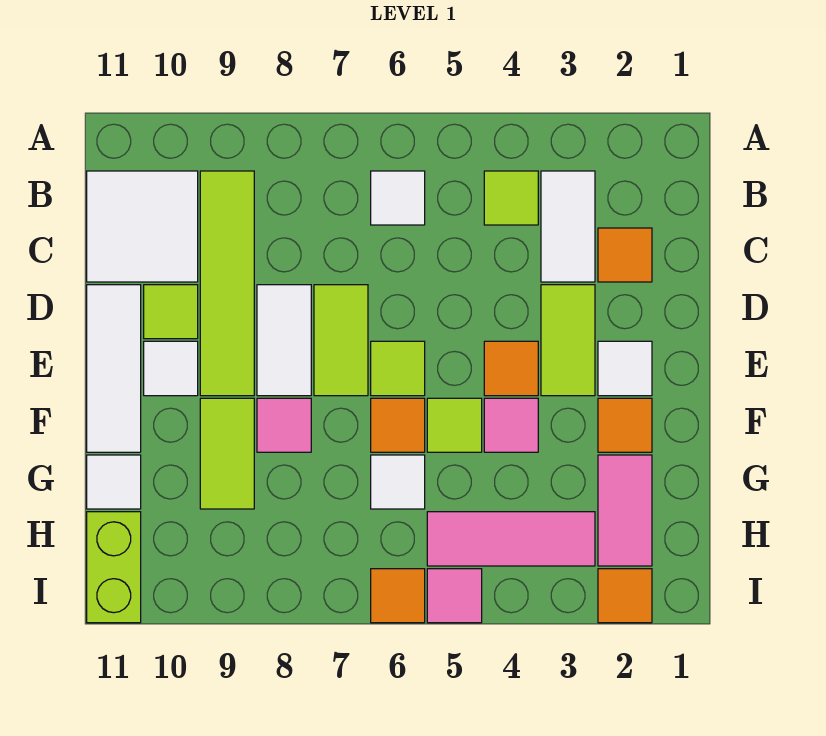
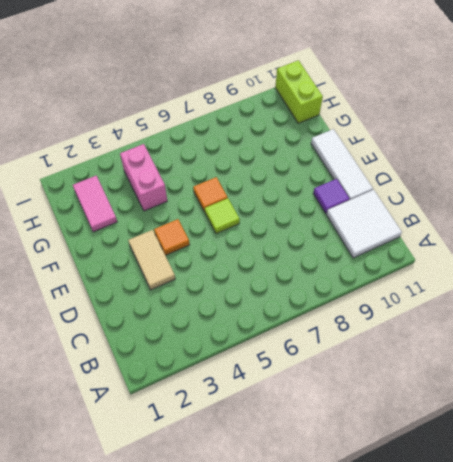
tan tile D3:E3 level 1 -> lime tile D3:E3 level 1
purple tile D10 level 1 -> lime tile D10 level 1
pink brick G4:H4 level 1 -> pink tile H3:H5 level 1
none -> white tile B3:C3 level 1
none -> lime tile B4 level 1
none -> white tile B6 level 1

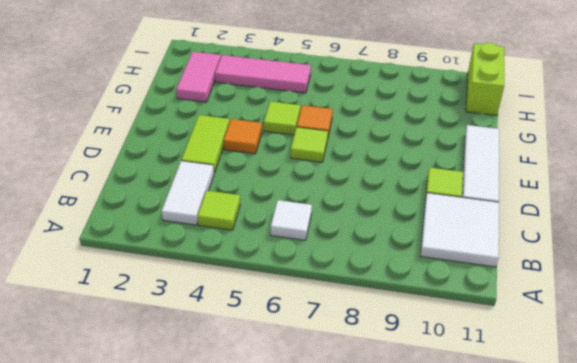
none -> lime tile B9:E9 level 1
none -> orange tile C2 level 1
none -> lime tile D7:E7 level 1

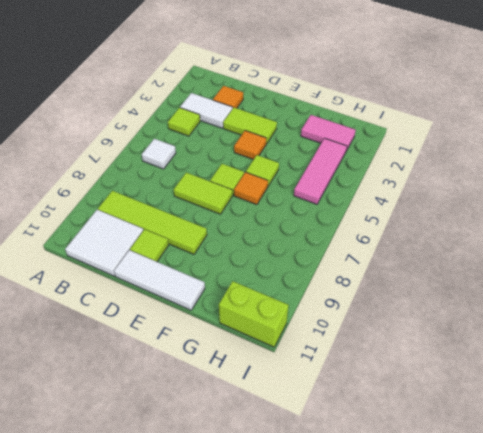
none -> white tile D8:E8 level 1
none -> white tile E2 level 1
none -> white tile E10 level 1

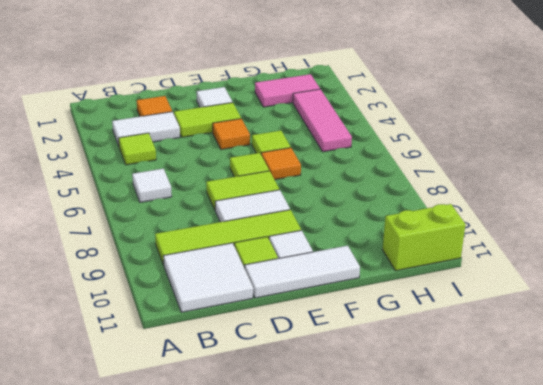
none -> orange tile F2 level 1
none -> pink tile F4 level 1
none -> pink tile F8 level 1

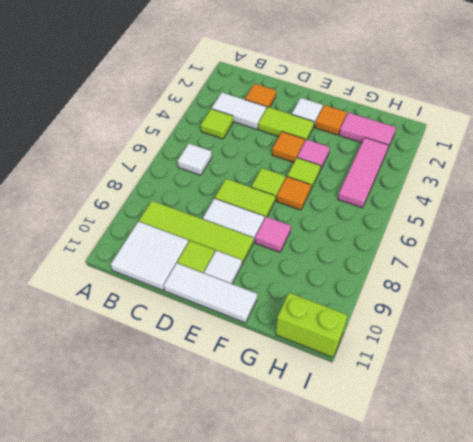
none -> lime tile F9:G9 level 1
none -> white tile G6 level 1
none -> white tile G11 level 1

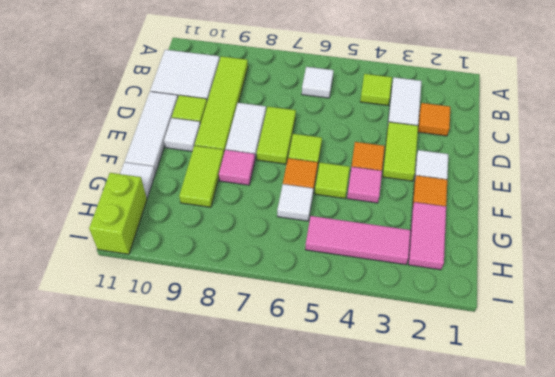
none -> orange tile I2 level 1
none -> pink tile I5 level 1
none -> orange tile I6 level 1

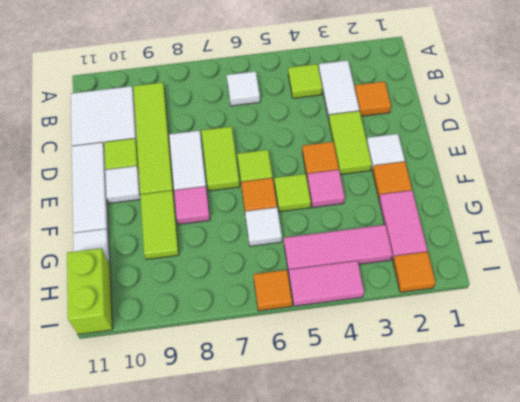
pink tile I4:I5 level 1 -> pink tile I5 level 1

